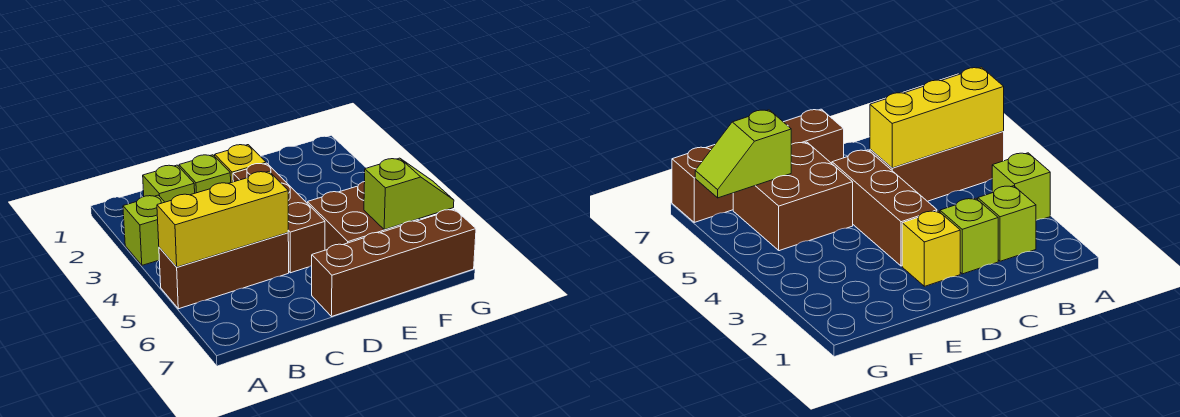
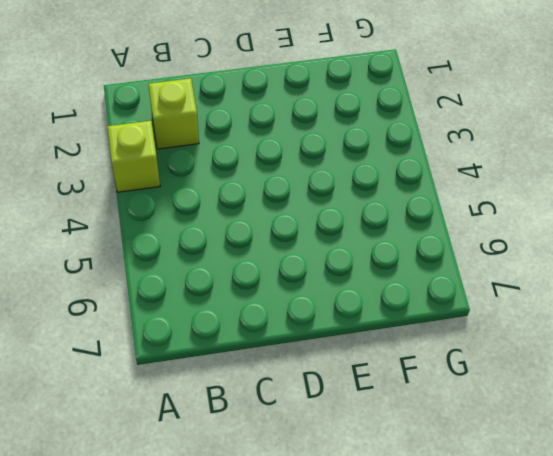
none -> brown brick A5:C5 level 1
none -> lime brick C2 level 1

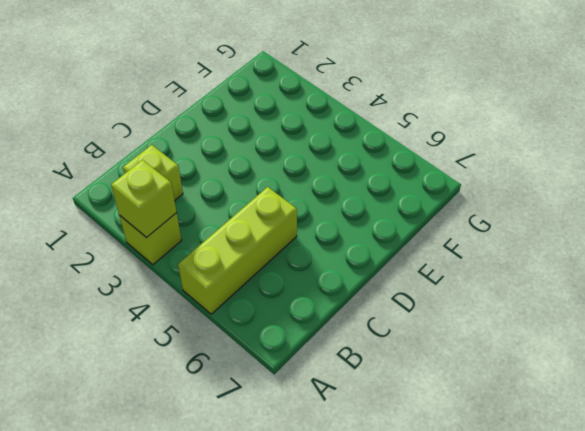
lime brick A3 level 2 -> lime brick C2 level 1
lime brick A5:C5 level 1 -> brown brick A5:C5 level 1
none -> yellow brick D2 level 1
none -> brown brick D3:D5 level 1

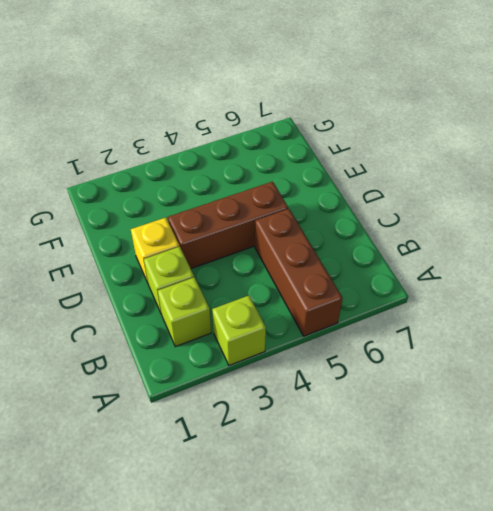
none -> brown brick D7:G7 level 1
none -> brown brick E5:F6 level 1

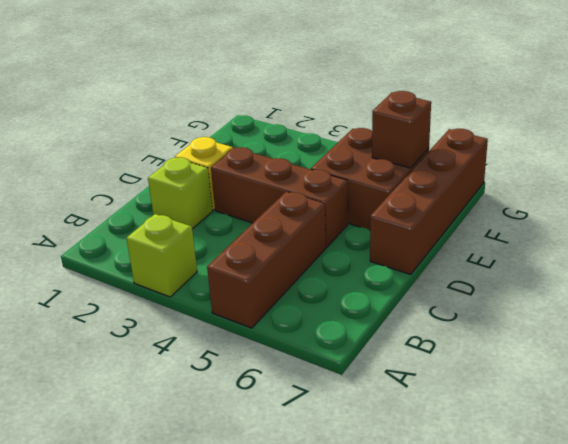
brown brick F6 level 2 -> lime slope F6:G6 level 2 top F
none -> lime brick B2 level 1
none -> yellow brick A5:C5 level 2

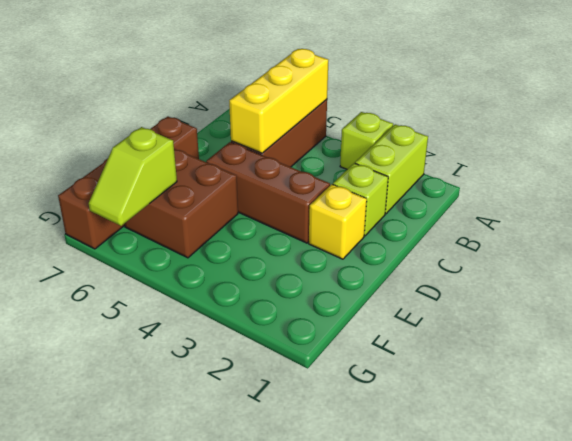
lime brick A2:B2 level 1 -> lime brick B2 level 1

